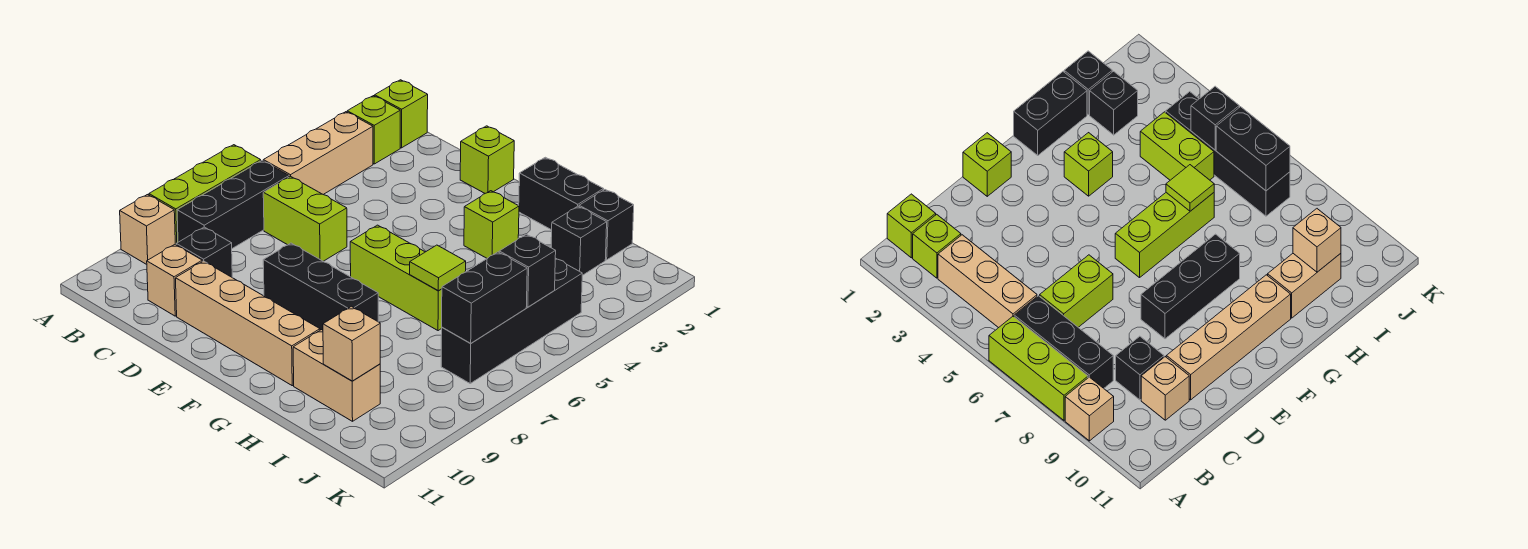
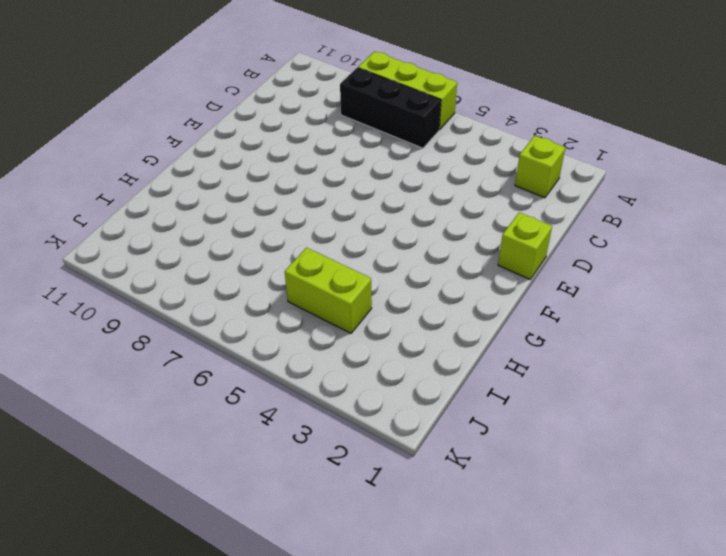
none -> tan brick A9 level 1
none -> lime brick B1 level 1
none -> tan brick B3:B5 level 1

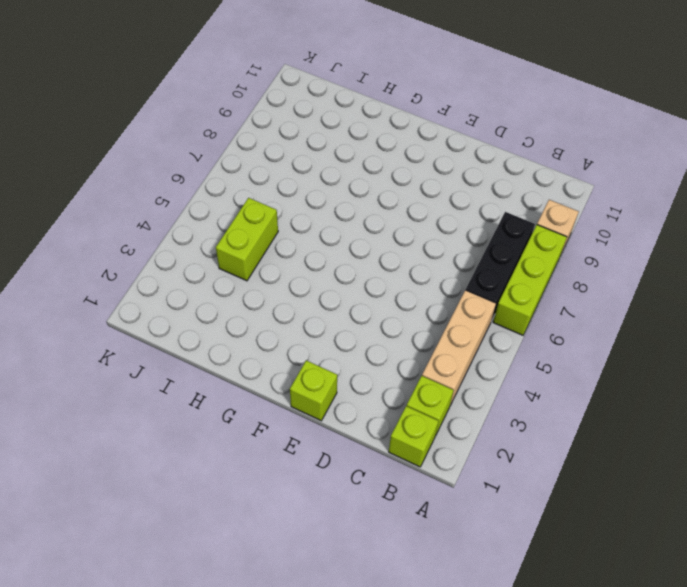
none -> lime brick C6:D6 level 1
none -> black brick C9 level 1
none -> tan brick C10 level 1

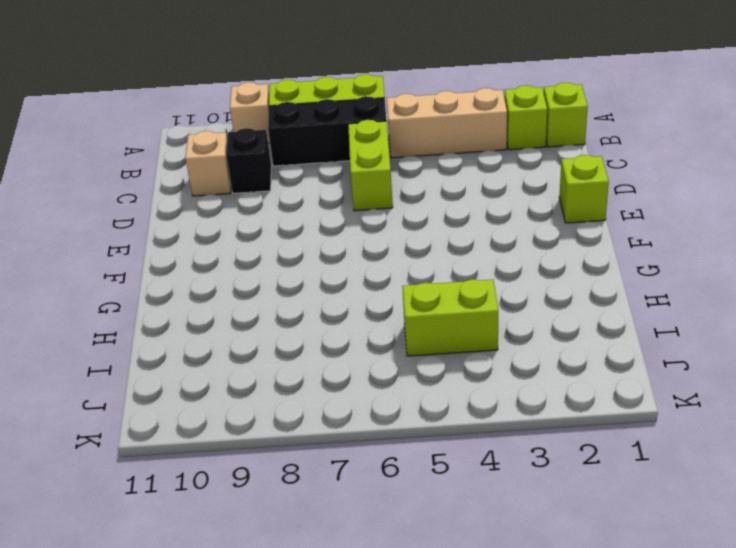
none -> tan brick D10:G10 level 1
none -> black brick E8:G8 level 1
none -> lime brick F6:H6 level 1

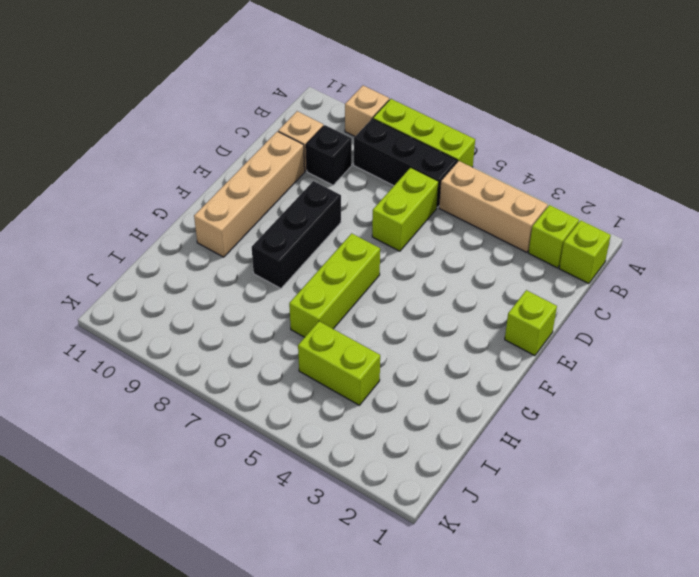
none -> black brick G1:H1 level 1
none -> lime brick G3 level 1
none -> tan brick H10:I10 level 1

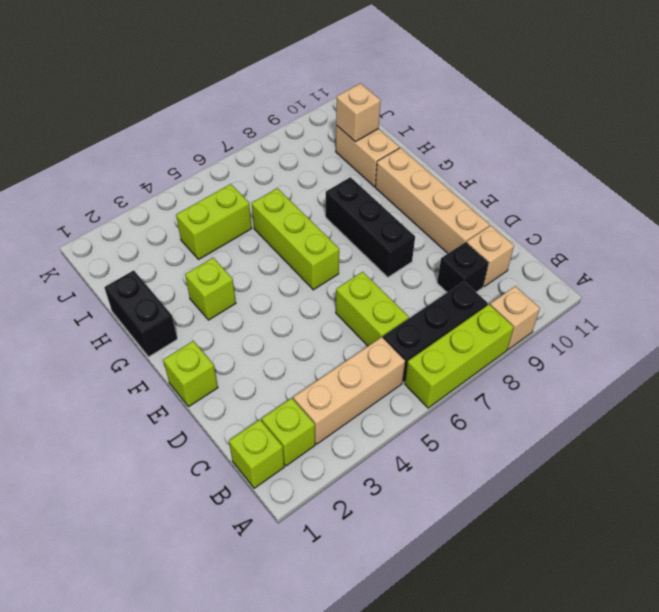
none -> black brick I1 level 1
none -> black brick I2 level 1
none -> black brick J4:J7 level 1

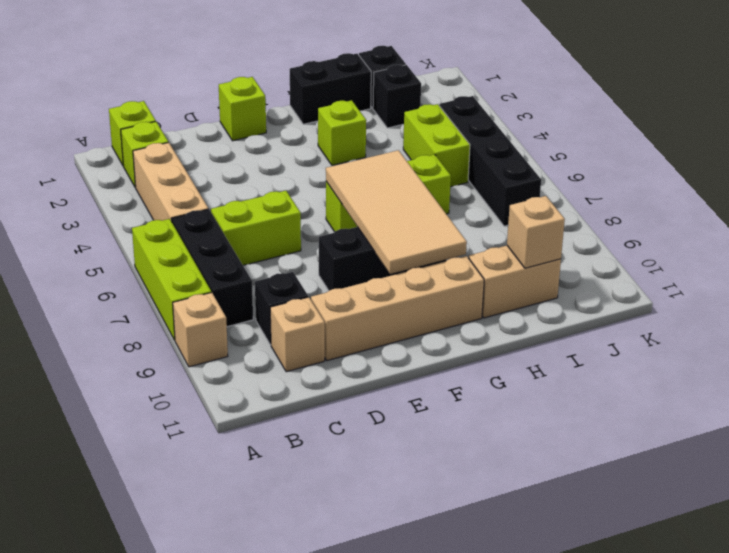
tan tile F6:G9 level 2 -> none
none -> lime tile H6 level 2
none -> black brick J5 level 2
none -> black brick J6:J7 level 2

